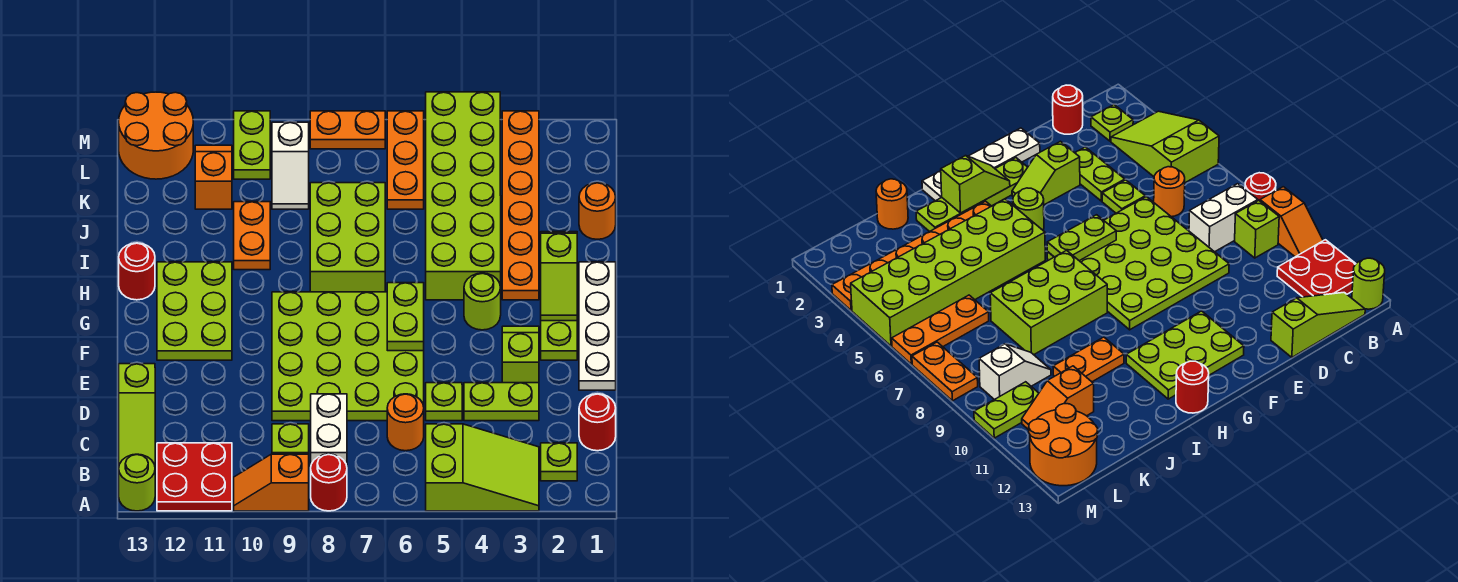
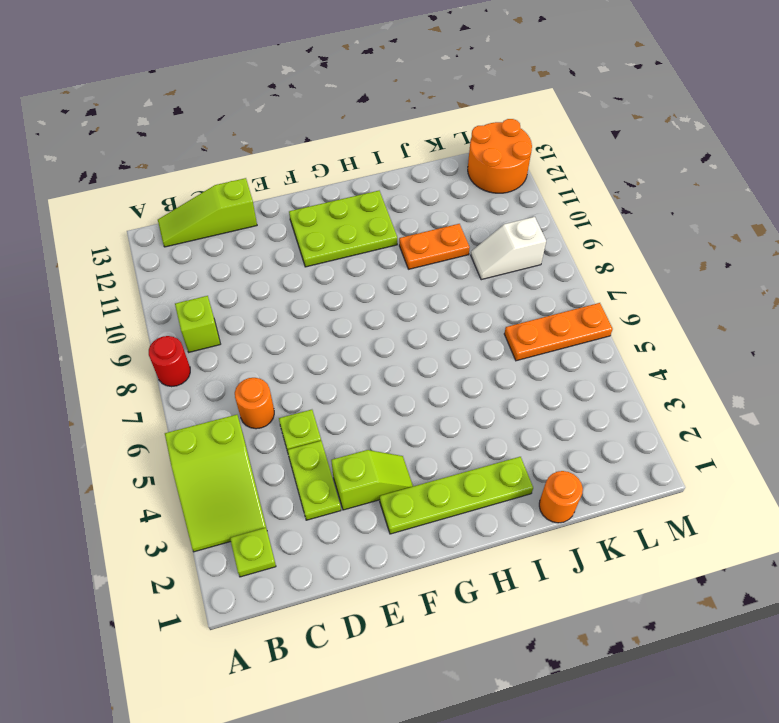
none -> orange slope A9:A10 level 1 top 9
none -> red plate A11:B12 level 1
none -> lime round brick A13 level 1
none -> white brick B8:C8 level 1

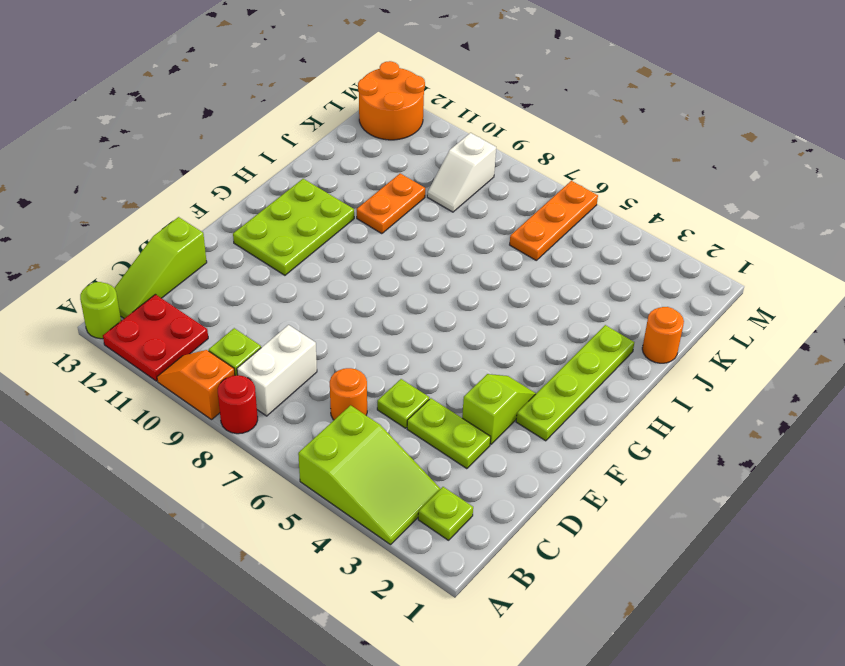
none -> red round brick C1 level 1
none -> lime plate D6:G9 level 1
none -> white plate E1:H1 level 1
none -> lime round brick G4 level 1

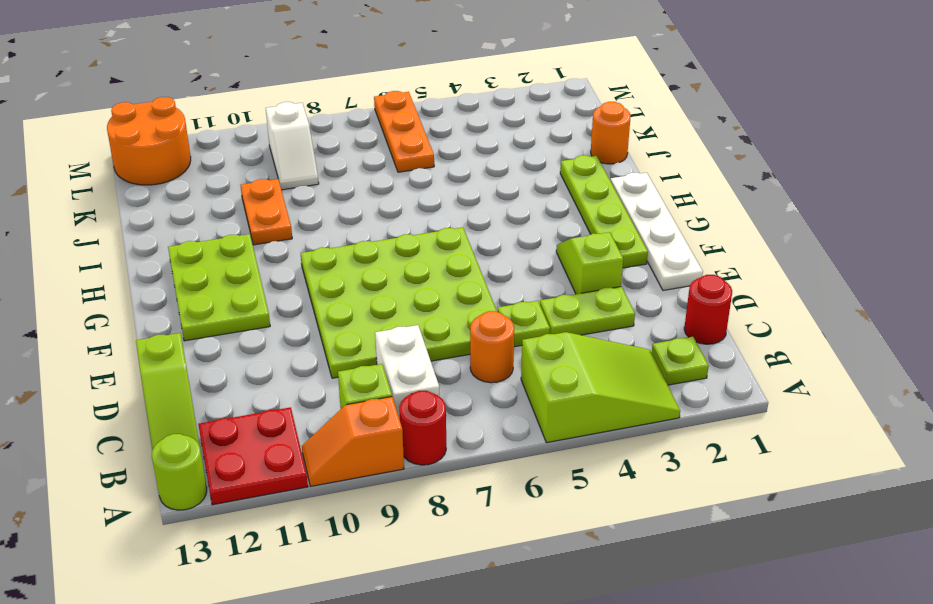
none -> lime round brick G4 level 1
none -> orange plate H3:M3 level 1
none -> lime brick H4:M5 level 1
none -> lime brick H7:J8 level 1

